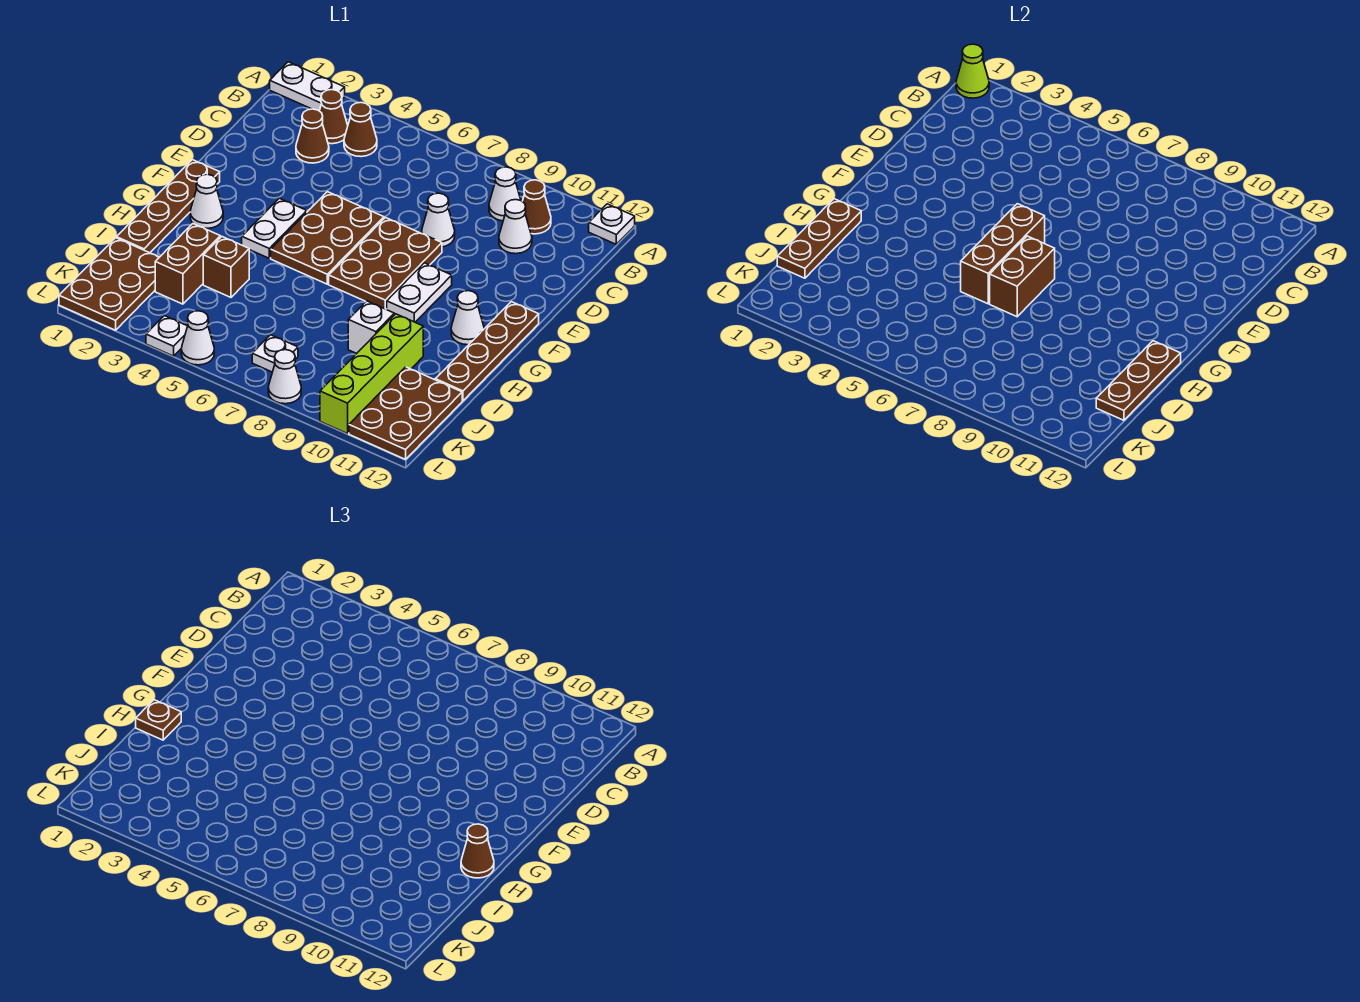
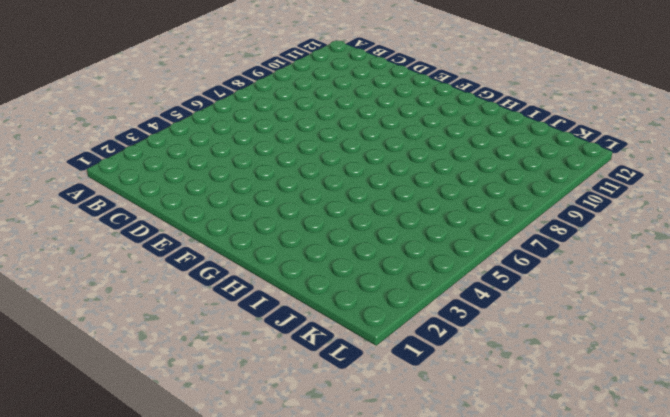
none -> white plate A1:A2 level 1
none -> white plate A12 level 1
none -> brown cone B3 level 1
none -> brown cone B4 level 1

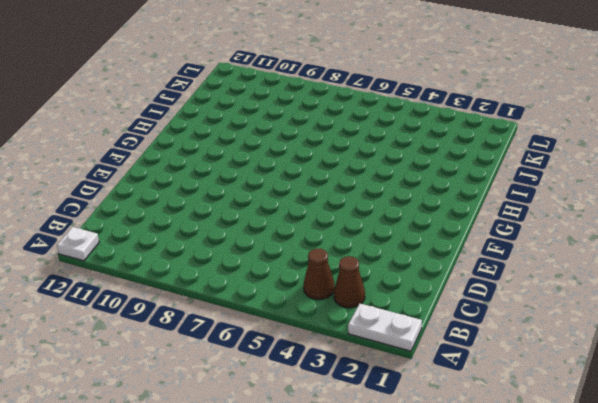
none -> white cone B9 level 1
none -> brown cone B10 level 1
none -> brown cone C3 level 1
none -> white cone C10 level 1

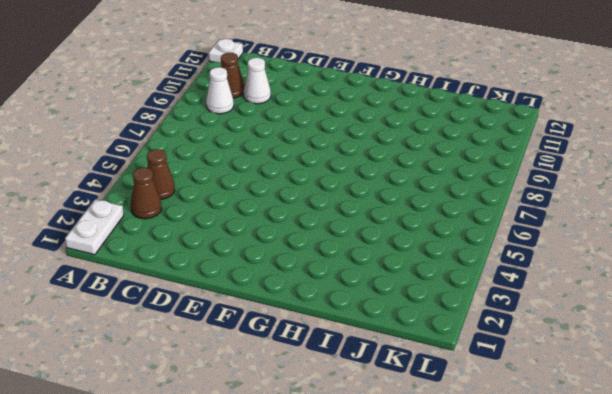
none -> brown cone C3 level 1
none -> white cone D8 level 1
none -> brown plate E5:G6 level 1
none -> brown plate E7:G8 level 1

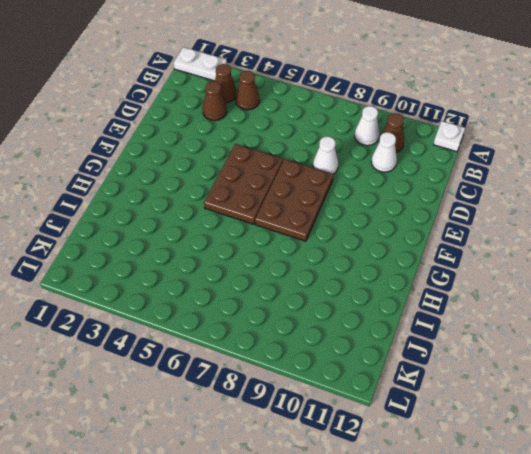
none -> brown plate F1:I1 level 1
none -> white plate F4:G4 level 1
none -> white plate F9:G9 level 1
none -> brown plate F12:I12 level 1

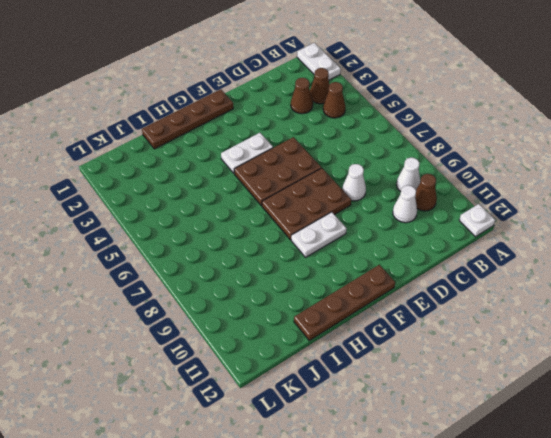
none -> white cone G2 level 1
none -> white cone G11 level 1
none -> brown brick I3:J3 level 1
none -> brown brick I4 level 1

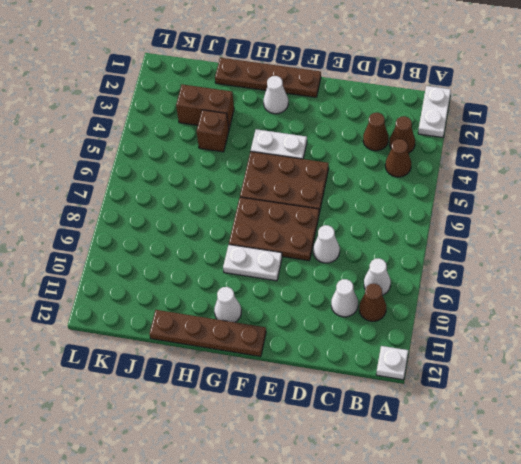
none -> white brick I9 level 1
none -> lime brick I10:L10 level 1
none -> brown plate J1:L2 level 1
none -> brown plate J11:L12 level 1

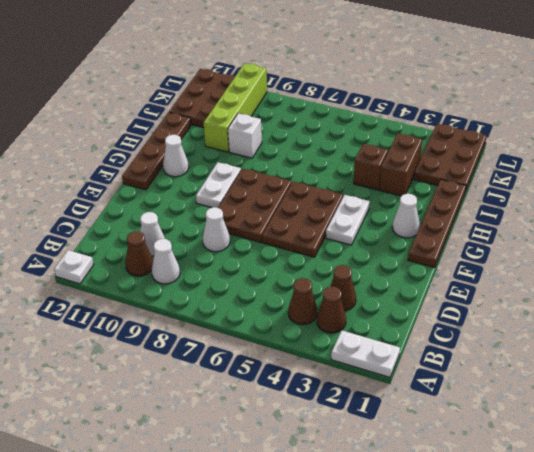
none -> white plate K7 level 1
none -> white plate L4 level 1
none -> white cone L5 level 1
none -> white cone L8 level 1

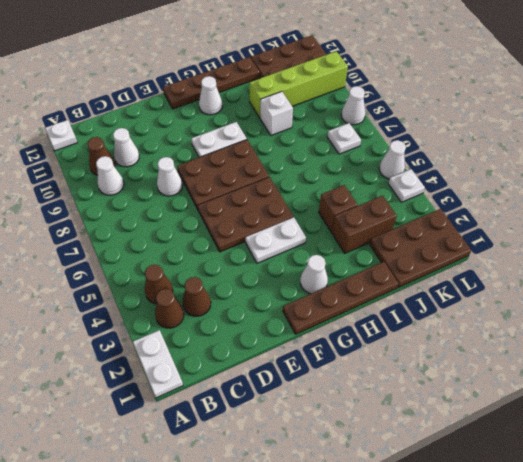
none -> lime cone A1 level 2
none -> brown brick F6:H6 level 2
none -> brown brick G7:H7 level 2
none -> brown plate H1:J1 level 2

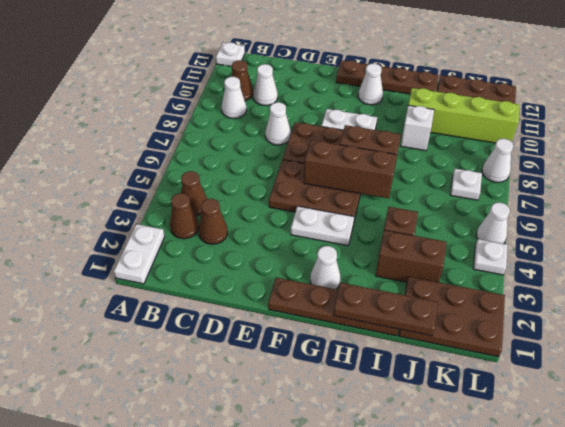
none -> lime cone A1 level 2
none -> brown plate H12:J12 level 2
none -> brown plate H1 level 3
none -> brown cone H12 level 3

